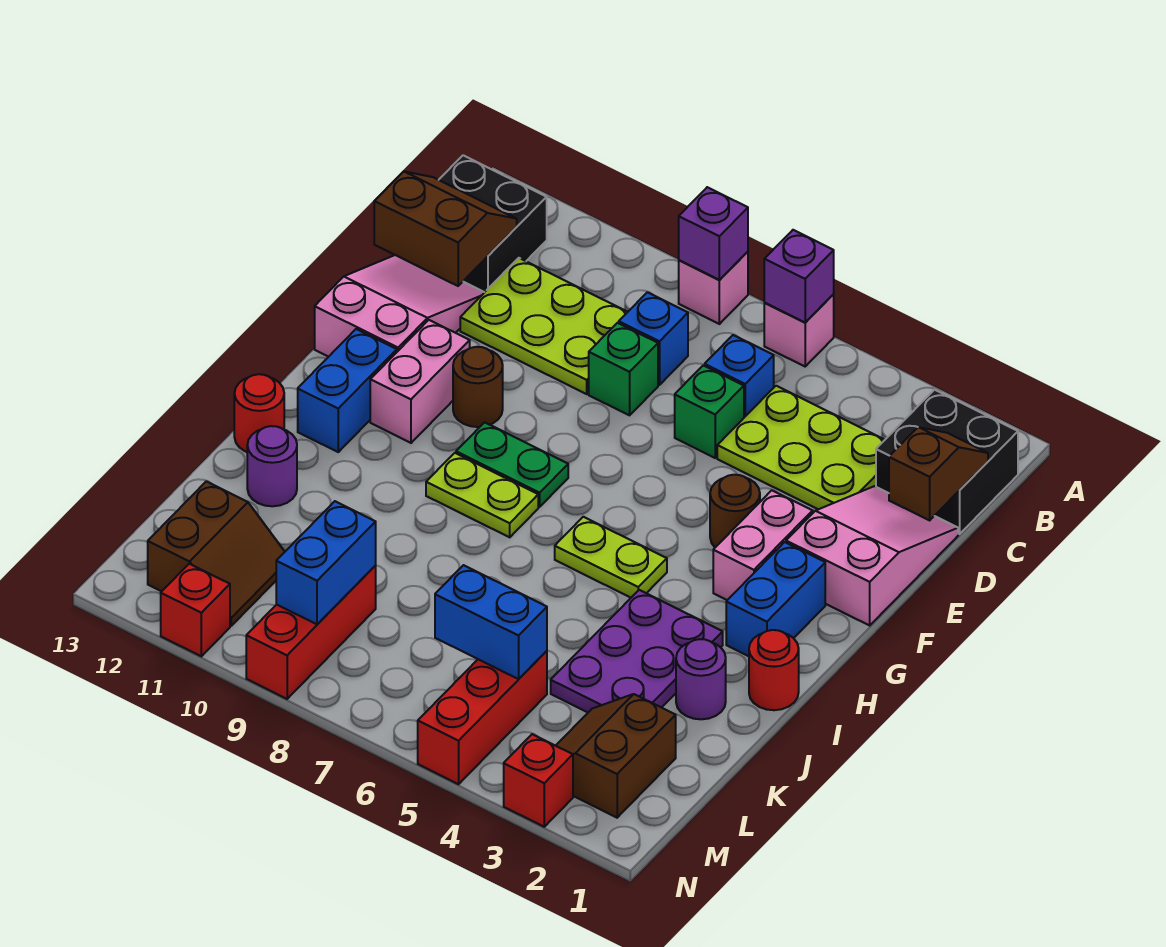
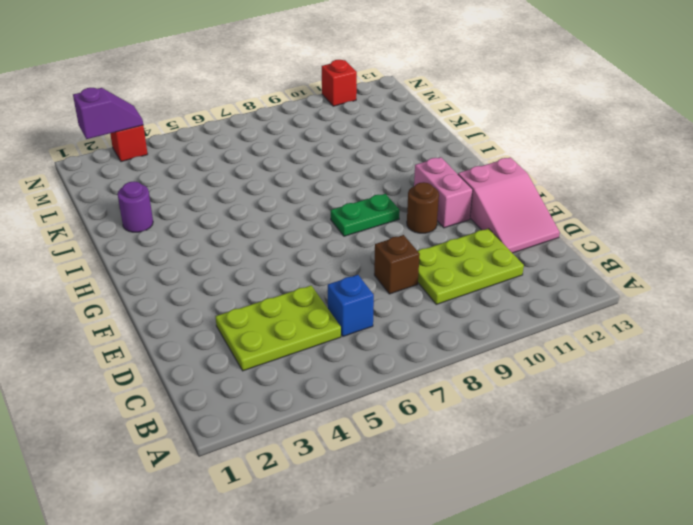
brown brick D8 level 1 -> green brick D8 level 1
purple slope N2:N3 level 2 top 2 -> none
none -> pink brick A6 level 1
none -> pink brick A8 level 1
none -> black brick B1:C2 level 1
none -> black brick B12:C13 level 1

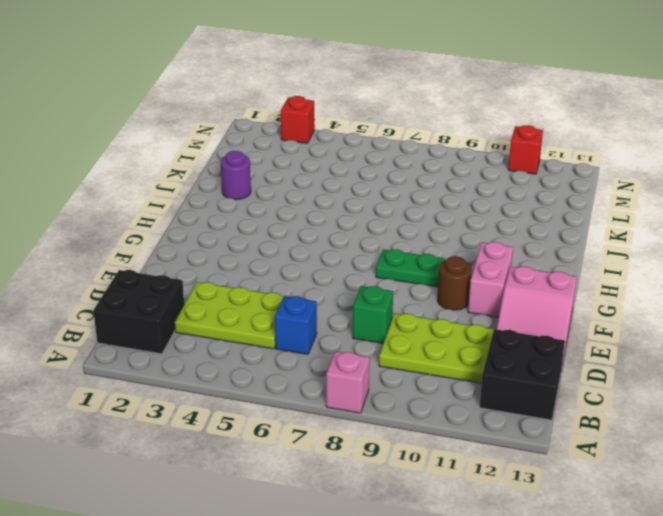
none -> pink brick A6 level 1
none -> blue brick C8 level 1
none -> pink slope D1:F2 level 1 top F
none -> green brick D6 level 1

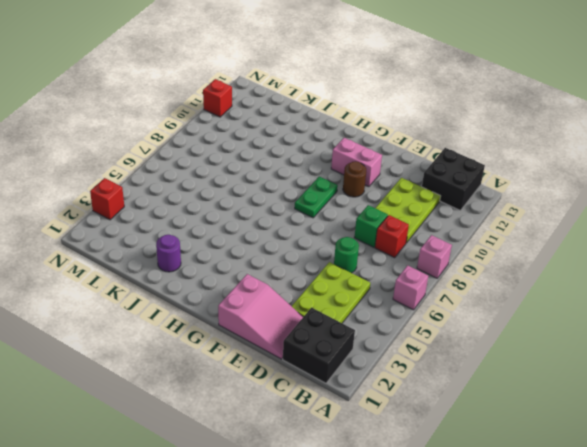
red brick C8 level 1 -> blue brick C8 level 1
green round brick D6 level 1 -> green brick D6 level 1
none -> blue brick C6 level 1
none -> pink slope D12:F13 level 1 top F
none -> pink brick F3:G3 level 1
none -> brown round brick F4 level 1

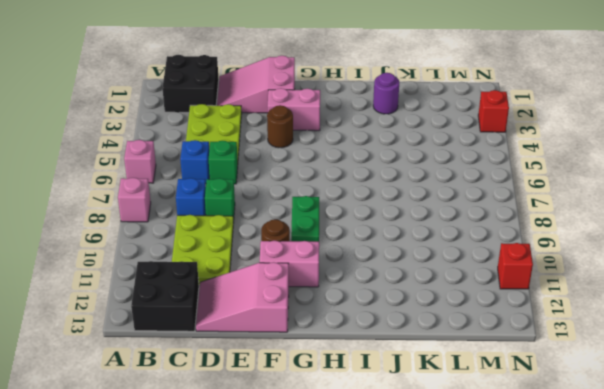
none -> blue brick G2:H2 level 1
none -> blue brick G12:H12 level 1
none -> lime plate H5:H6 level 1
none -> lime plate H8:H9 level 1

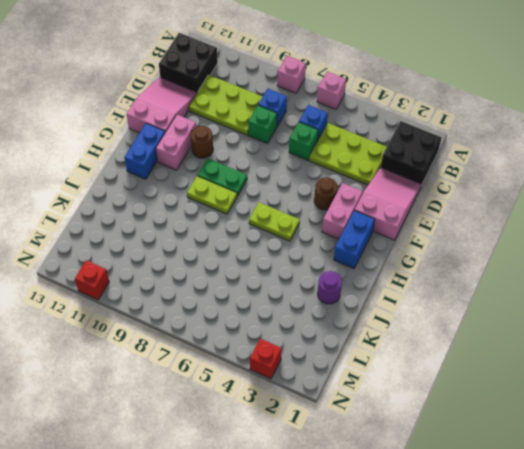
none -> red round brick I1 level 1
none -> purple plate I3:K4 level 1
none -> red round brick I13 level 1
none -> purple round brick J12 level 1

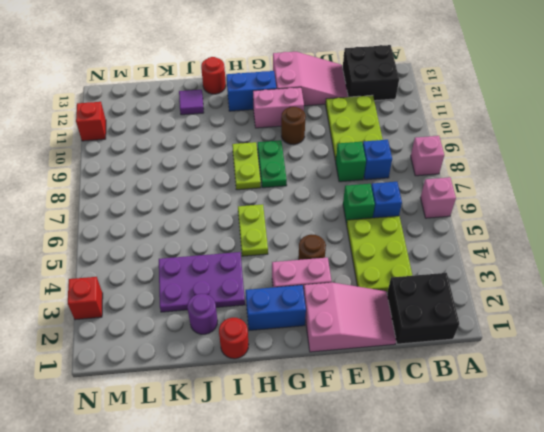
purple tile J12 level 1 -> purple round brick J12 level 1
none -> brown slope L2:M3 level 1 top 2
none -> red brick L5:N5 level 1
none -> red brick L9:N9 level 1
none -> brown slope L11:M12 level 1 top 12

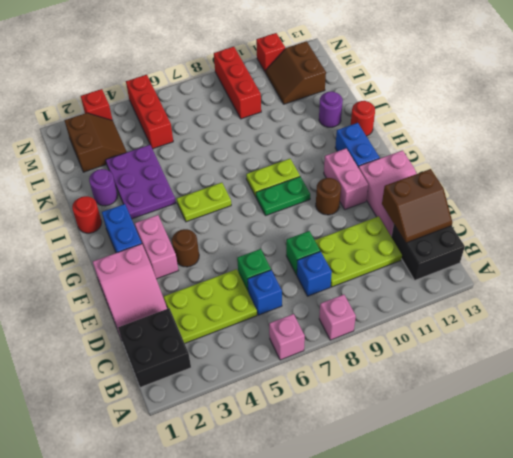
none -> purple brick A6 level 2
none -> purple brick A8 level 2
none -> brown slope C1:D1 level 2 top D
none -> blue brick L5:L6 level 2

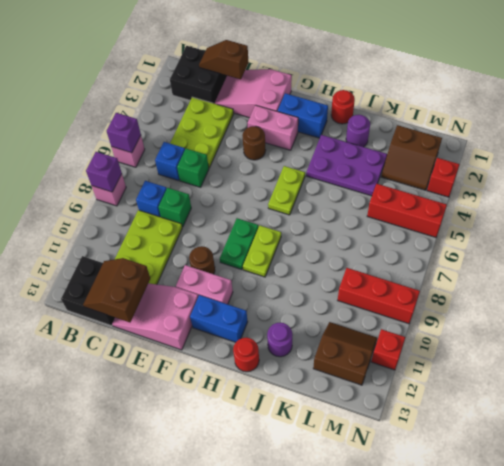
none -> blue brick L5:L6 level 2
none -> blue brick L9:M9 level 2

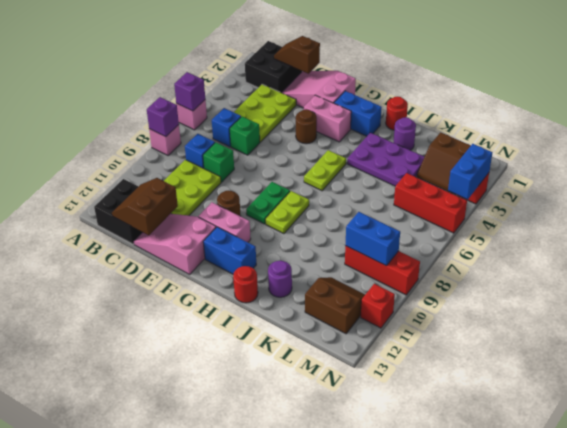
blue brick N3:N4 level 2 -> blue brick L5:L6 level 2

